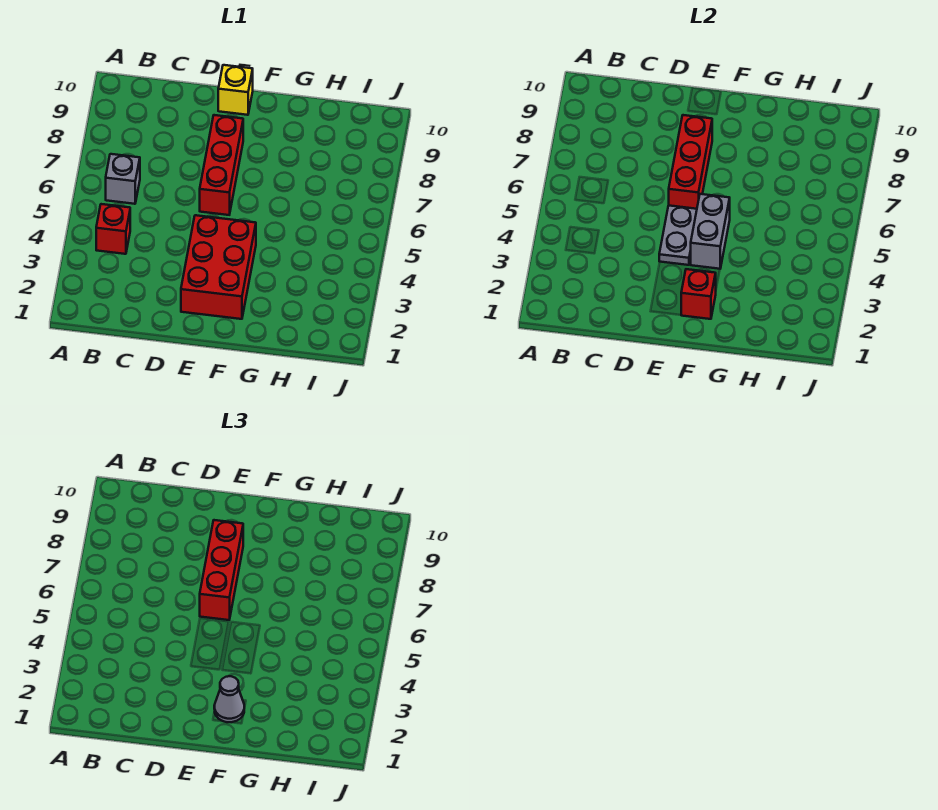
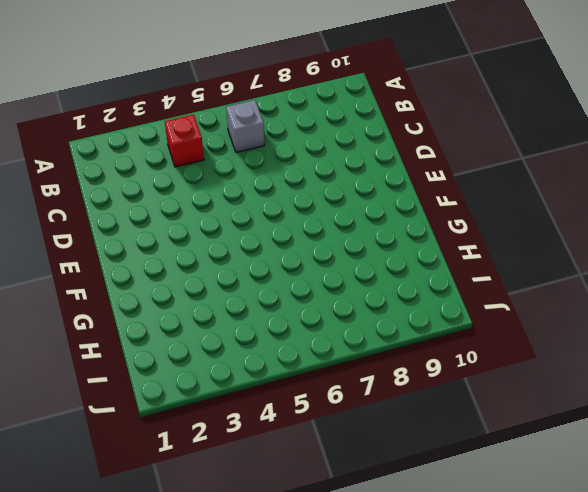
none -> red brick E2:F4 level 1
none -> red brick E6:E8 level 1

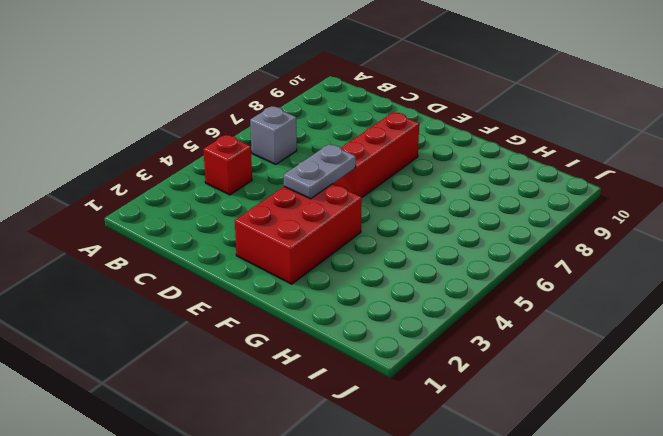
none -> yellow brick E10 level 1
none -> red brick E6:E8 level 2

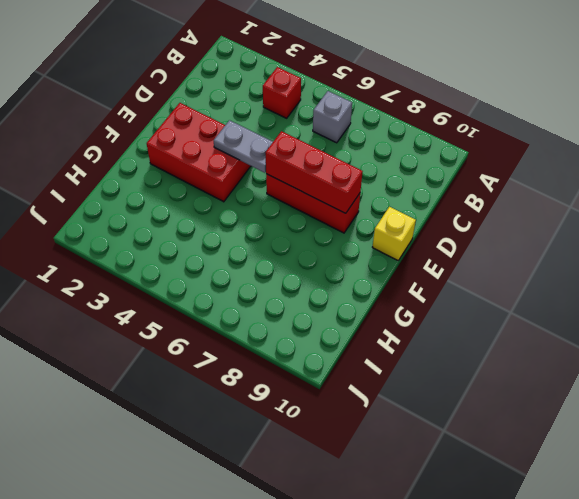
none -> red brick F2 level 2
none -> grey brick F4:F5 level 2

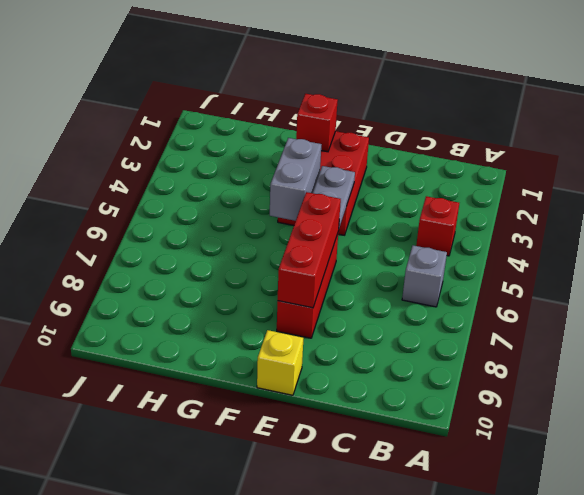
none -> red brick E6:E8 level 3
none -> grey cone F2 level 3

